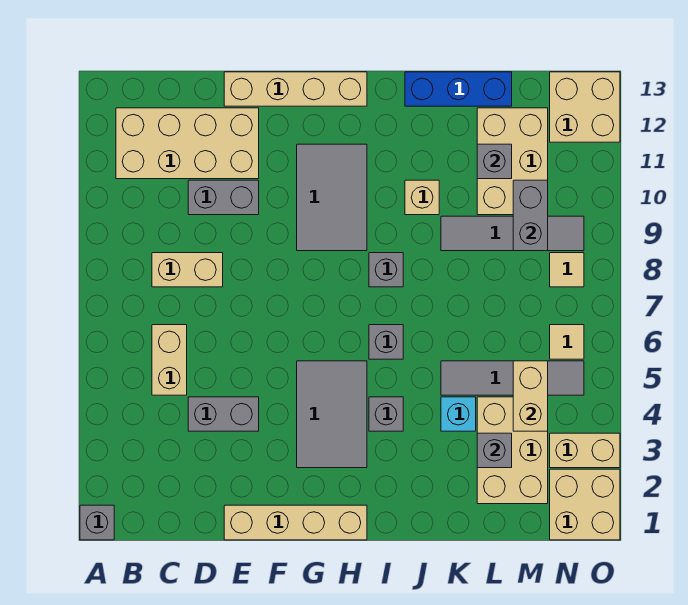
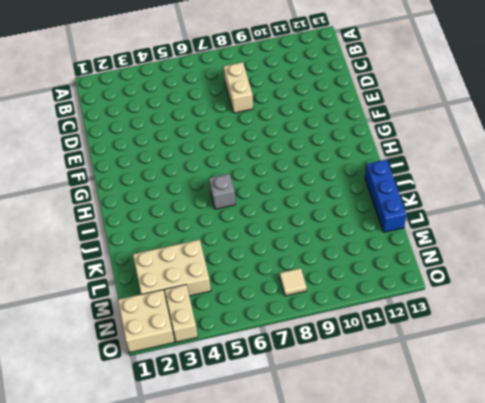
none -> grey brick A1 level 1
none -> tan brick B11:E12 level 1
none -> tan brick C5:C6 level 1

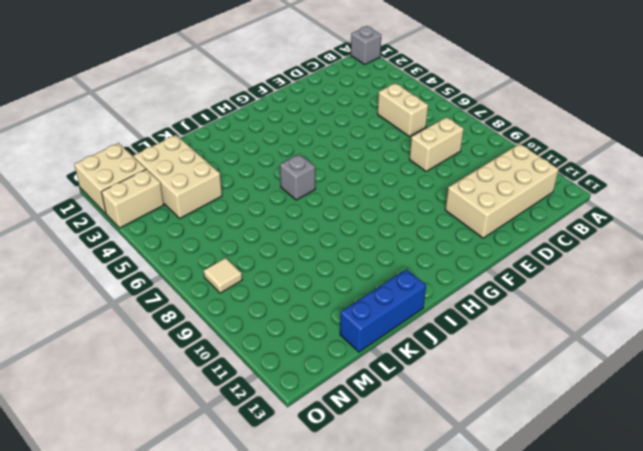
none -> grey brick D4:E4 level 1
none -> grey brick D10:E10 level 1
none -> tan brick E1:H1 level 1

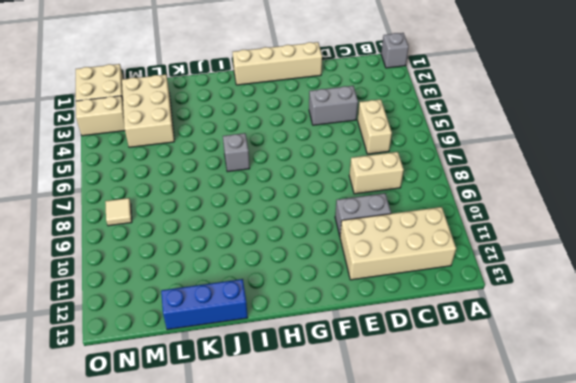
none -> tan brick E13:H13 level 1
none -> grey tile G3:H5 level 1
none -> grey tile G9:H11 level 1

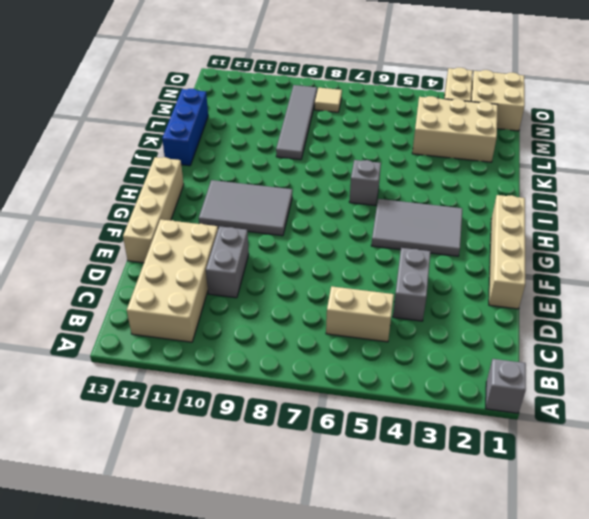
none -> tan brick C8:D8 level 1
none -> grey brick I4 level 1
none -> grey brick I8 level 1

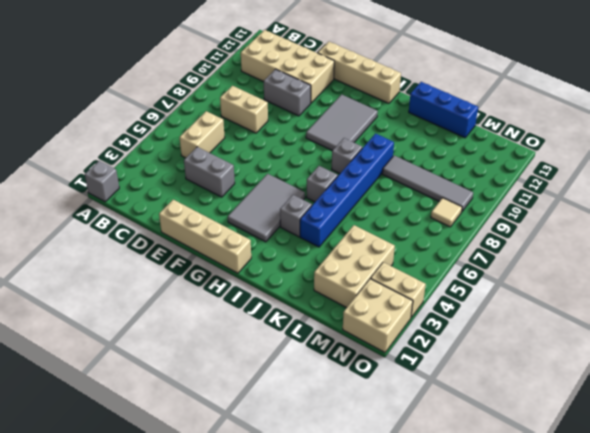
blue brick J4:J9 level 1 -> none
none -> tan brick J10 level 1
none -> cyan brick K4 level 1
none -> grey tile K5:N5 level 1

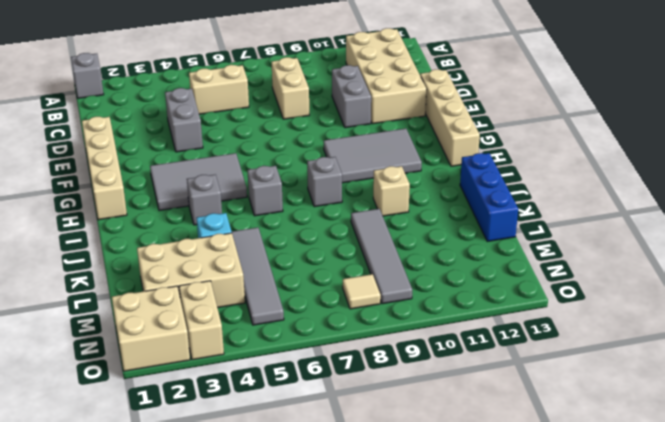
none -> tan brick L10:M12 level 1
none -> tan tile N6 level 1
none -> tan brick N12:O13 level 1

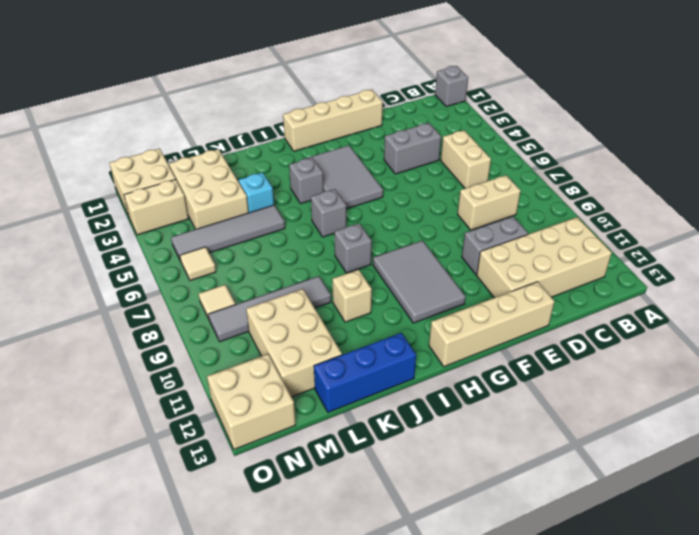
none -> grey brick L3 level 2
none -> grey brick L11 level 2
none -> tan brick M4:M5 level 2

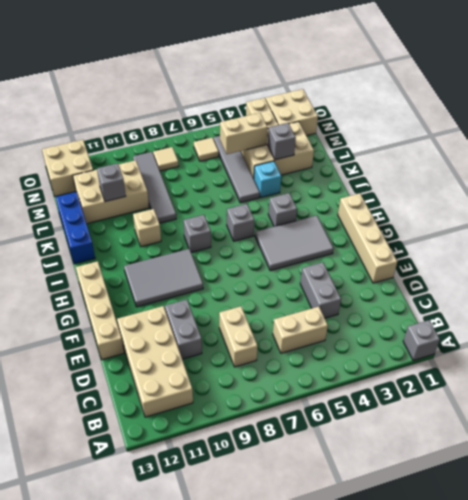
none -> grey brick M9:M10 level 2

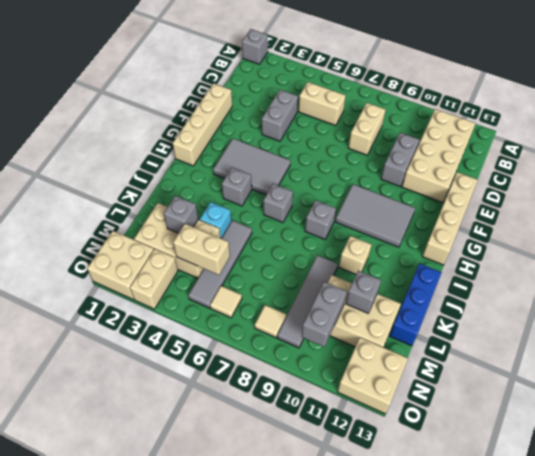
grey brick M10:N10 level 2 -> grey brick M9:M10 level 2

